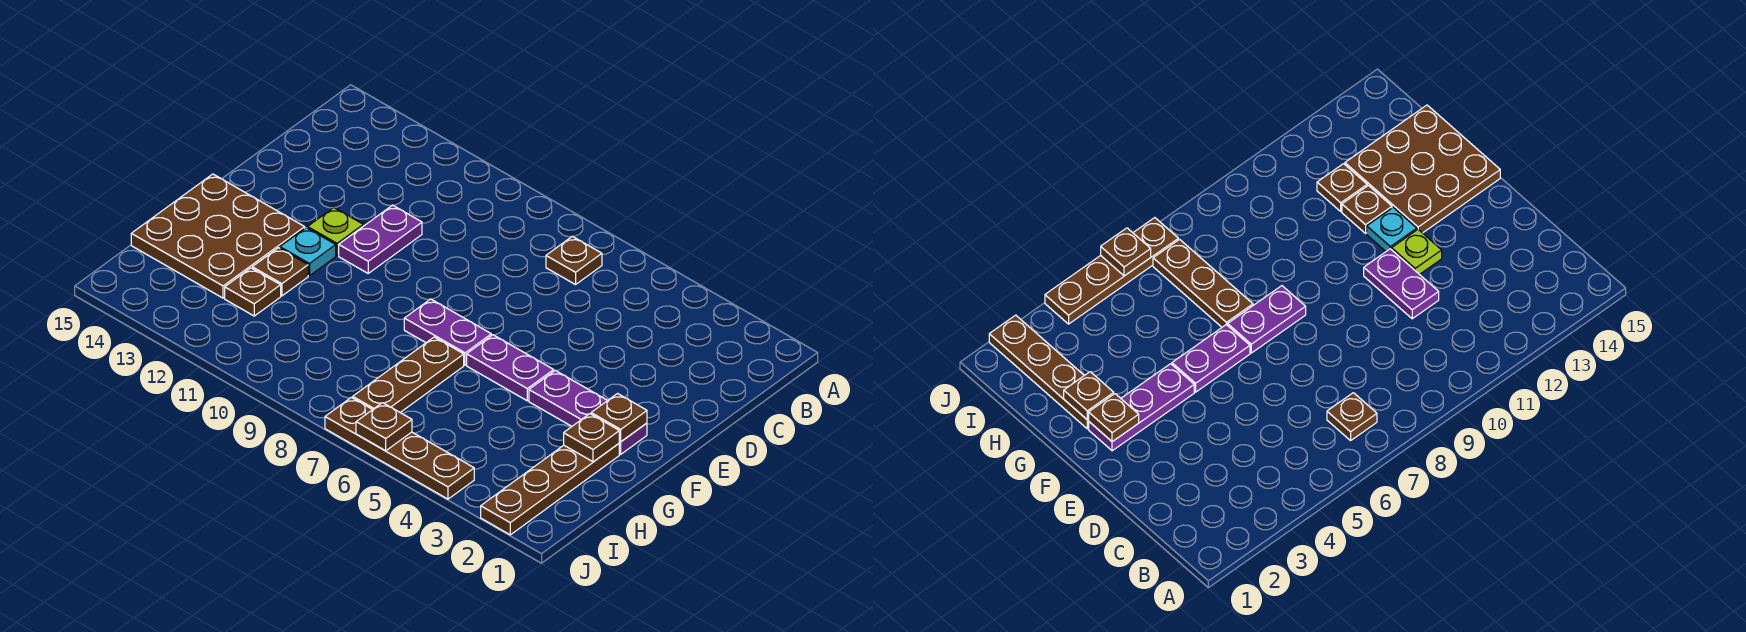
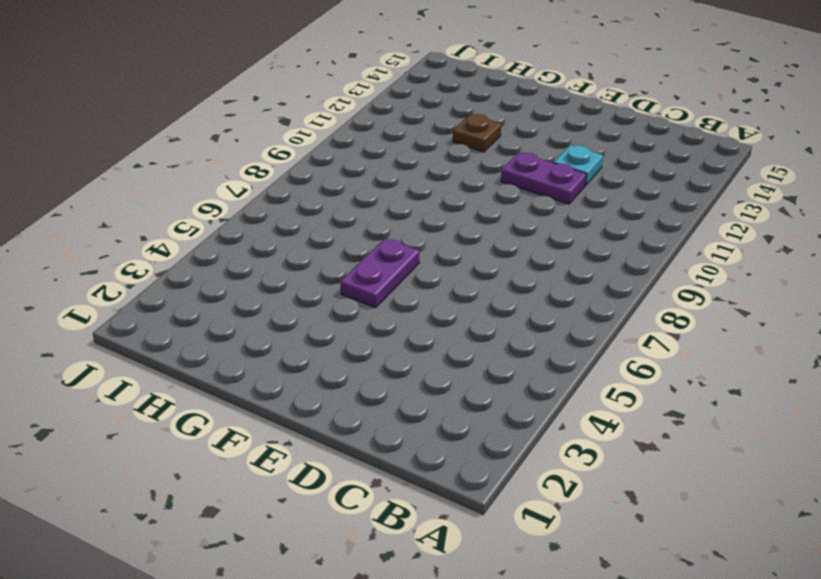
cyan plate D12 level 1 -> cyan plate F12 level 1
none -> brown plate B7 level 1
none -> lime plate E12 level 1
none -> purple plate F2:F4 level 1

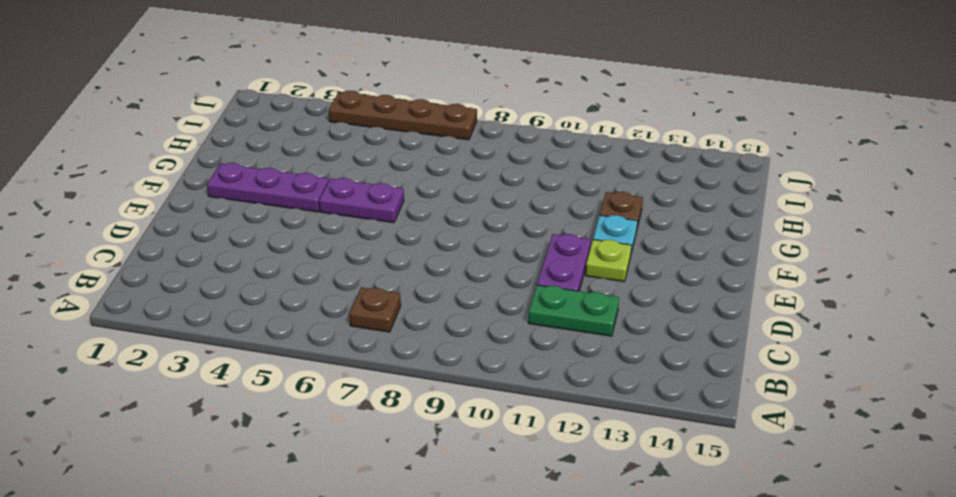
green plate C11:C12 level 1 -> none
none -> purple plate F7:F8 level 1
none -> brown plate F13:H15 level 1
none -> brown plate G2:J2 level 1

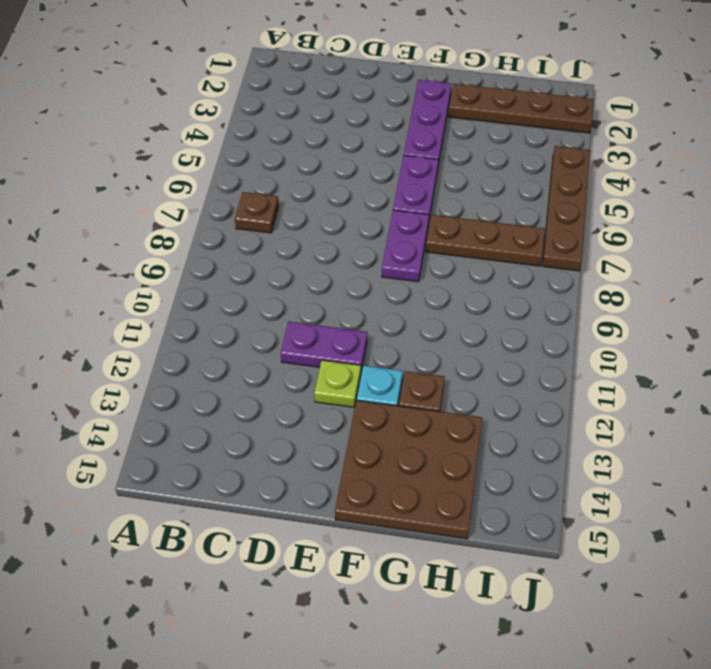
none -> brown plate H12 level 1
none -> brown plate F2 level 2
none -> brown plate G2 level 2

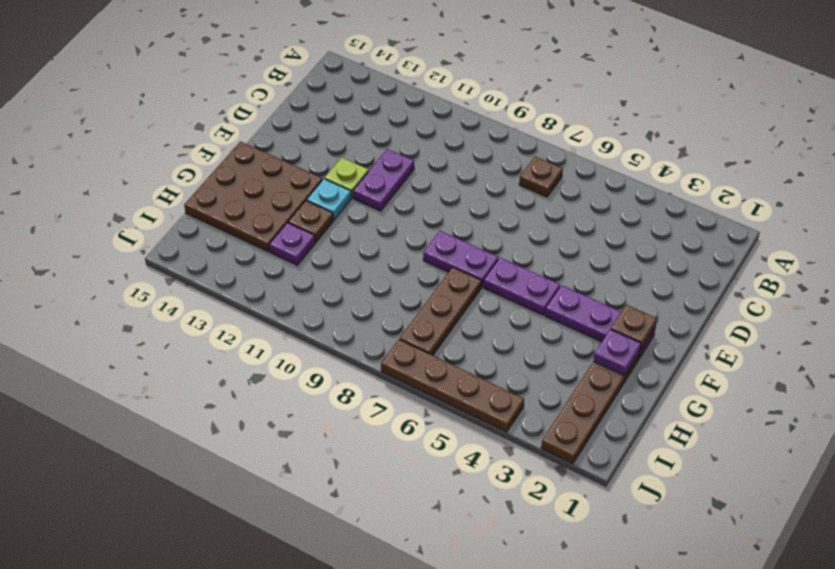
purple plate G2 level 2 -> brown plate G2 level 2
purple plate H12 level 1 -> brown plate H12 level 1
none -> brown plate J6 level 2

